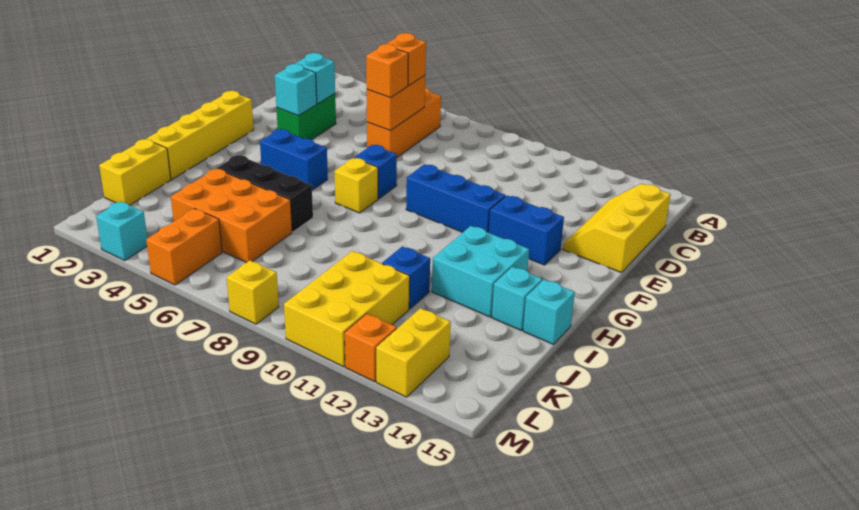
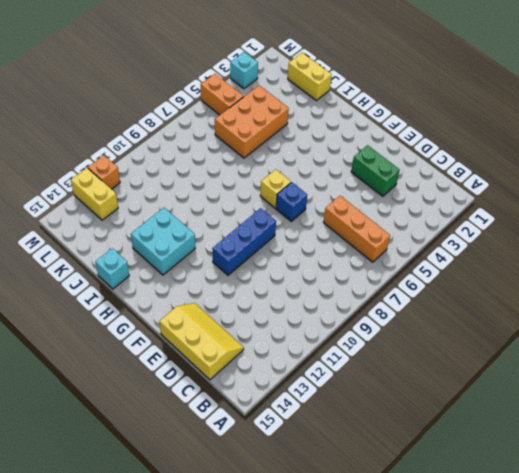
none -> yellow brick F1:I1 level 1
none -> blue brick F12:F13 level 1
none -> blue brick G4:G5 level 1

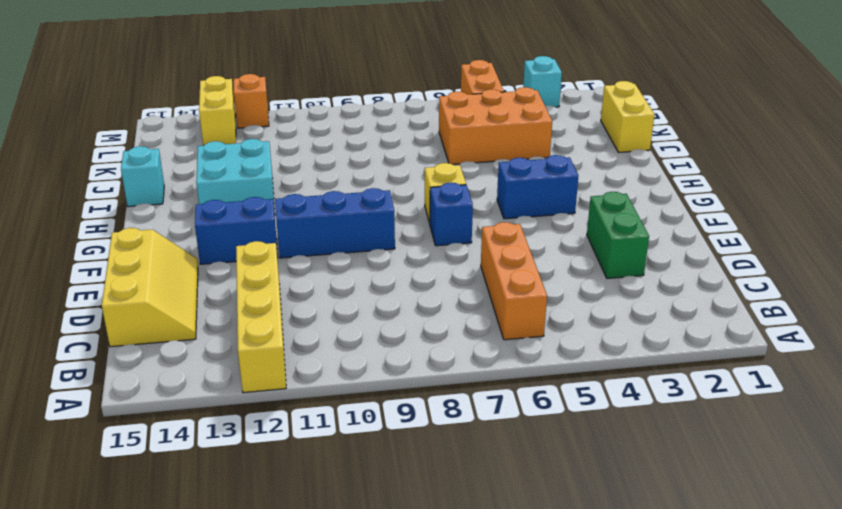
yellow brick A12:D12 level 1 -> yellow brick F1:I1 level 1
none -> black brick I4:I6 level 1
none -> cyan brick I14 level 1
none -> blue brick J11 level 1

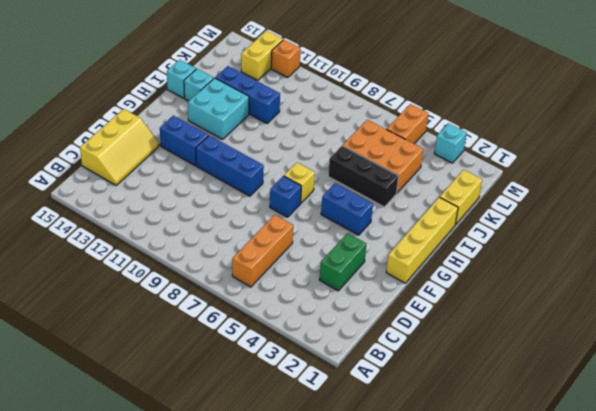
blue brick J11:J13 level 1 -> blue brick J11 level 1
none -> yellow brick K10:M11 level 1
none -> yellow brick M8 level 1
none -> orange brick C6:D6 level 2

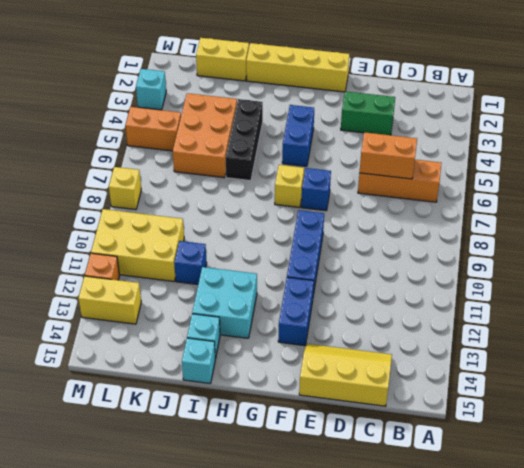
none -> cyan brick D3 level 2
none -> cyan brick E3 level 2
none -> orange brick C6 level 3

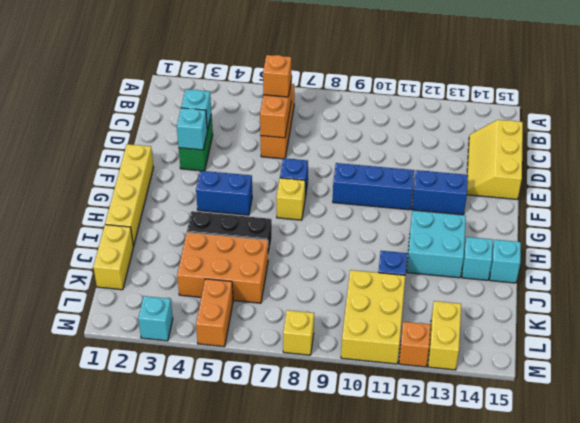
none -> orange brick D6 level 3

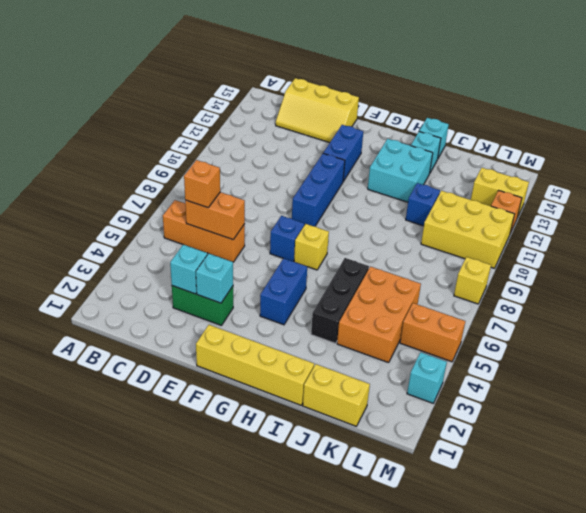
none -> orange brick D6 level 3

